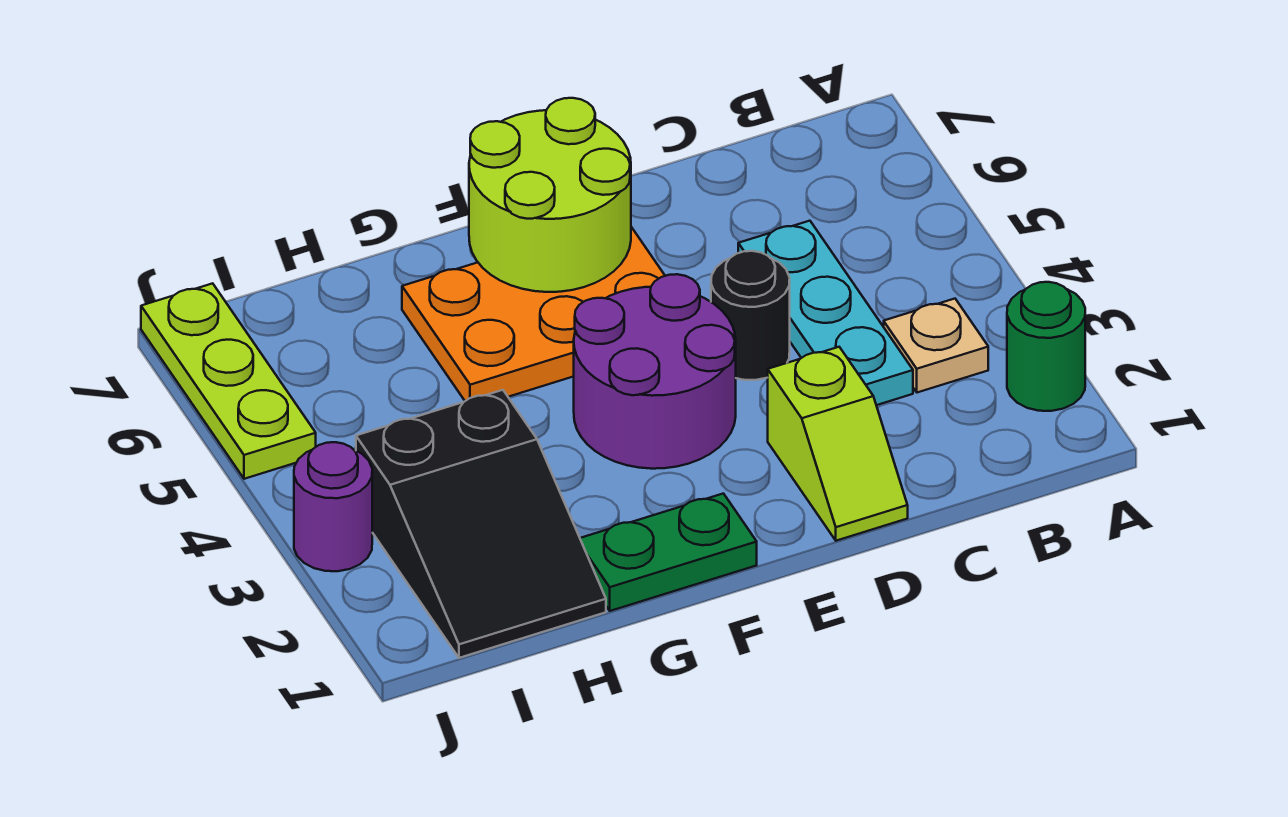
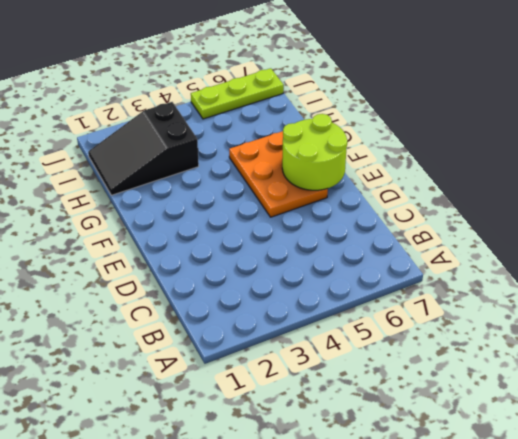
none -> green round brick A2 level 1
none -> tan plate B3 level 1
none -> cyan plate C3:C5 level 1

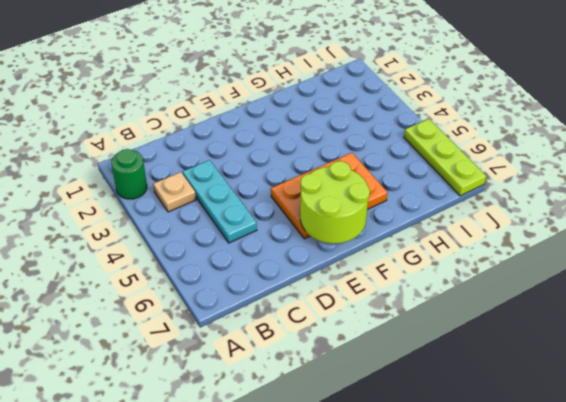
none -> lime slope D1:D2 level 1 top 2
none -> black round brick D4 level 1
none -> purple round brick E3:F4 level 1

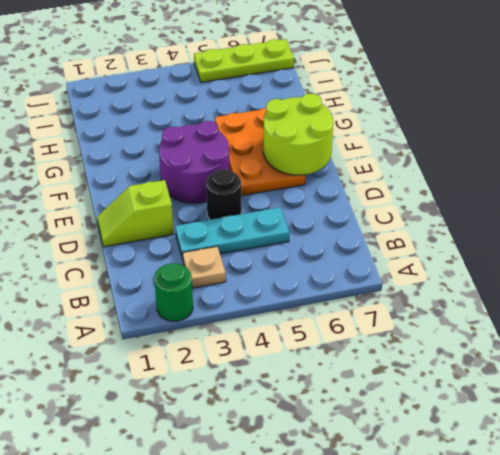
none -> green plate F1:G1 level 1
none -> black slope H1:I3 level 1 top 3
none -> purple round brick J3 level 1

